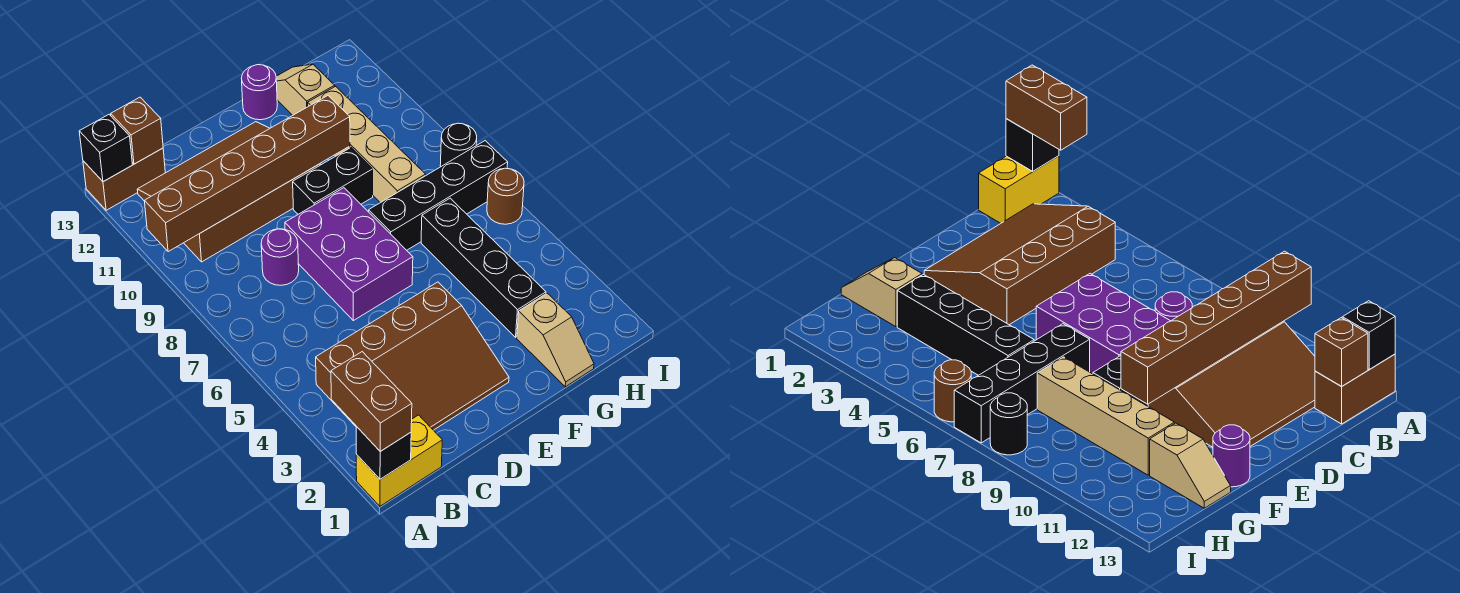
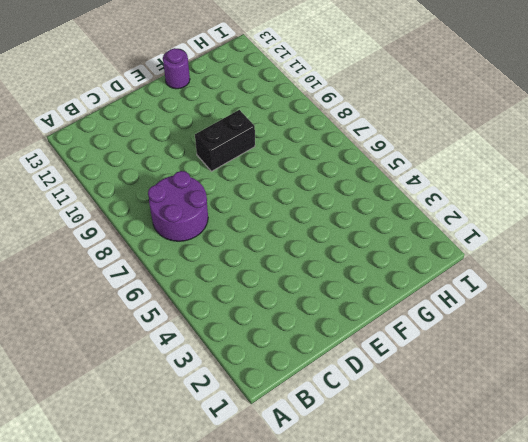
purple round brick B7:C8 level 1 -> purple round brick C8 level 1
none -> yellow brick A1:B1 level 1
none -> brown brick A13:B13 level 1
none -> brown slope B2:E4 level 1 top 4

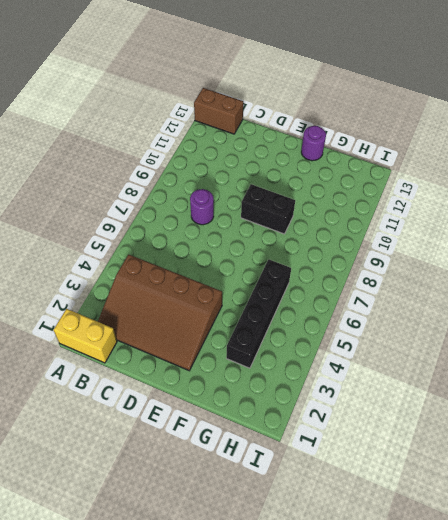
none -> brown slope B10:E12 level 1 top 10
none -> purple brick D6:E8 level 1
none -> black brick F7:I7 level 1

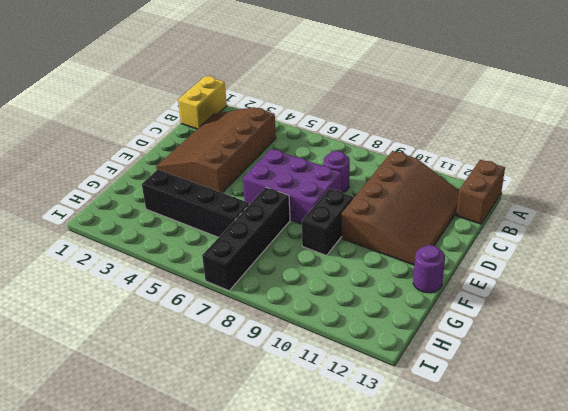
none -> tan slope G1:G2 level 1 top 2
none -> tan brick G8:G11 level 1
none -> tan slope G12:G13 level 1 top 12

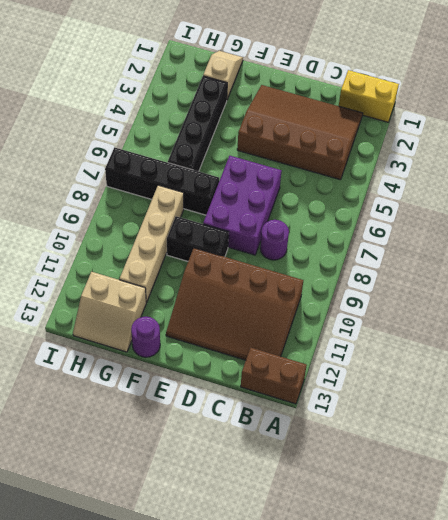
tan slope G12:H13 level 1 top 12 -> tan slope G12:G13 level 1 top 12
none -> brown round brick I6 level 1
none -> black round brick I8 level 1
none -> black brick A1 level 2

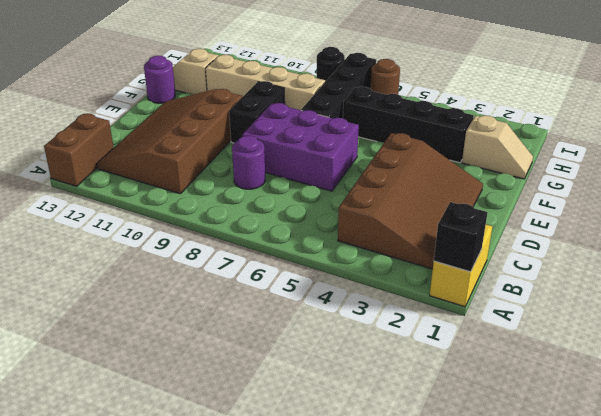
none -> brown brick A10:F10 level 2
none -> black brick A13 level 2
none -> brown brick B13 level 2

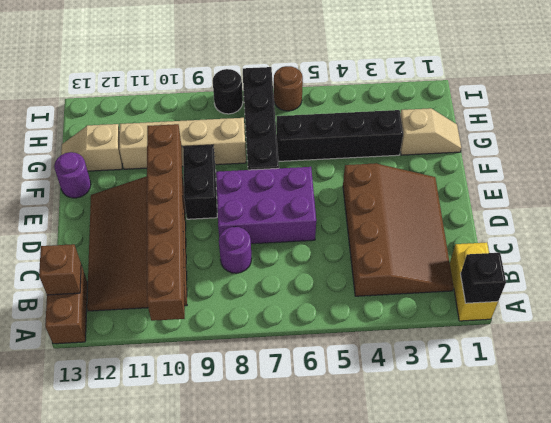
none -> black brick A13 level 2
none -> brown brick A1:A2 level 3

